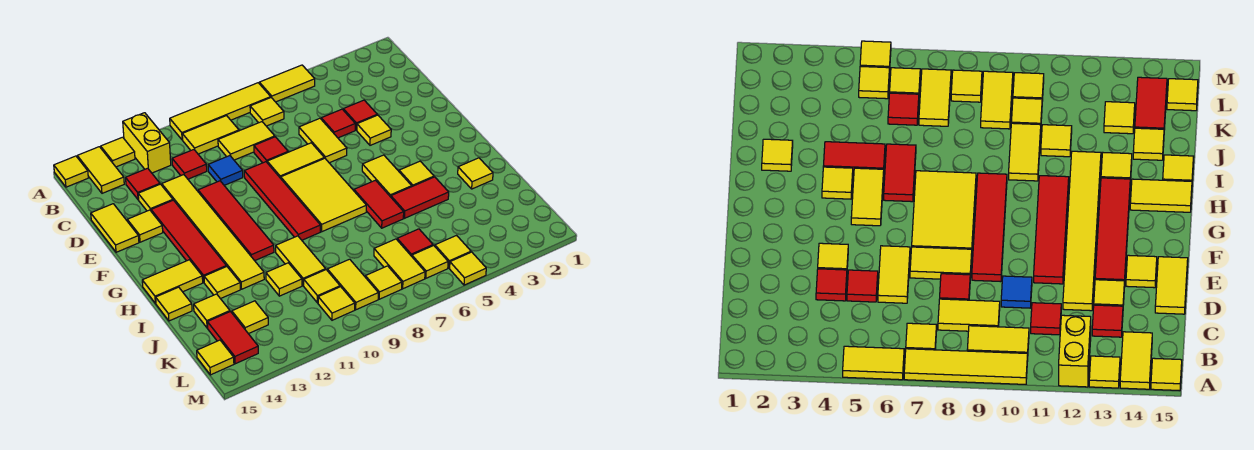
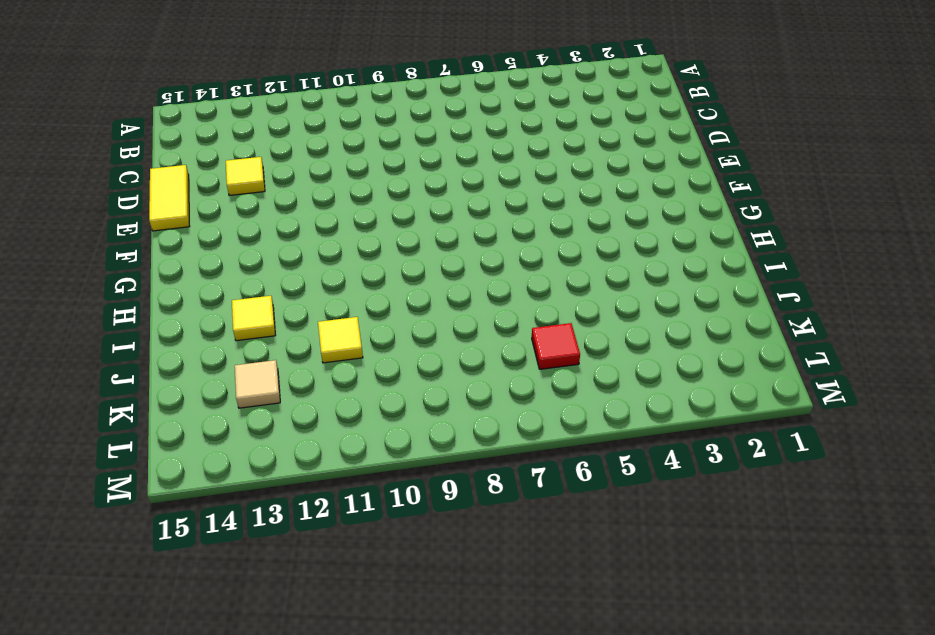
tan tile K13 level 1 -> yellow tile K13 level 1
none -> yellow tile A5:A6 level 1
none -> yellow tile A7:A10 level 1
none -> yellow brick A12:B12 level 1
none -> yellow tile A13 level 1

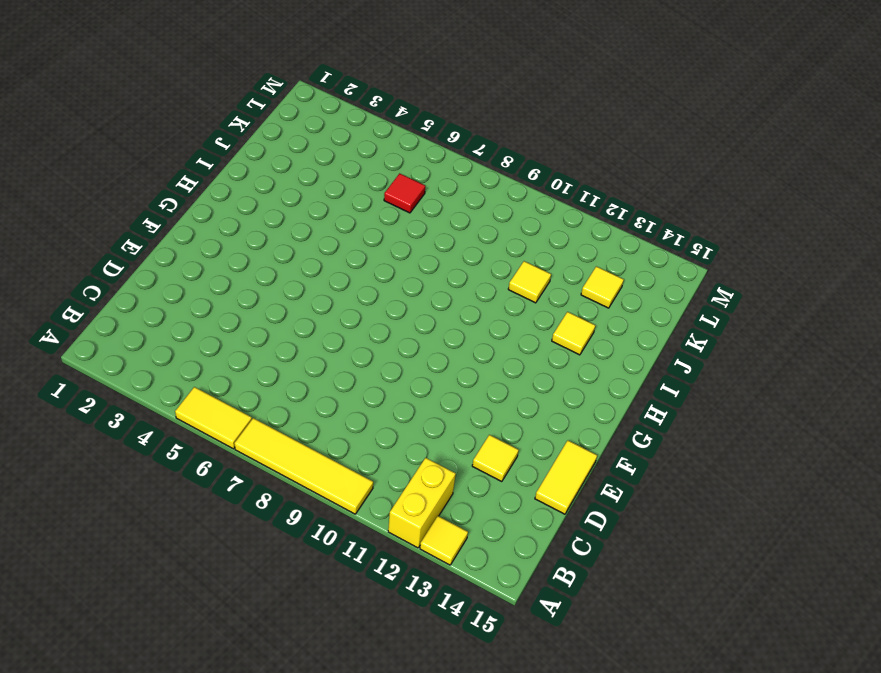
none -> yellow tile A14:B14 level 1
none -> yellow tile A15 level 1
none -> yellow tile B7 level 1
none -> yellow tile B9:B10 level 1

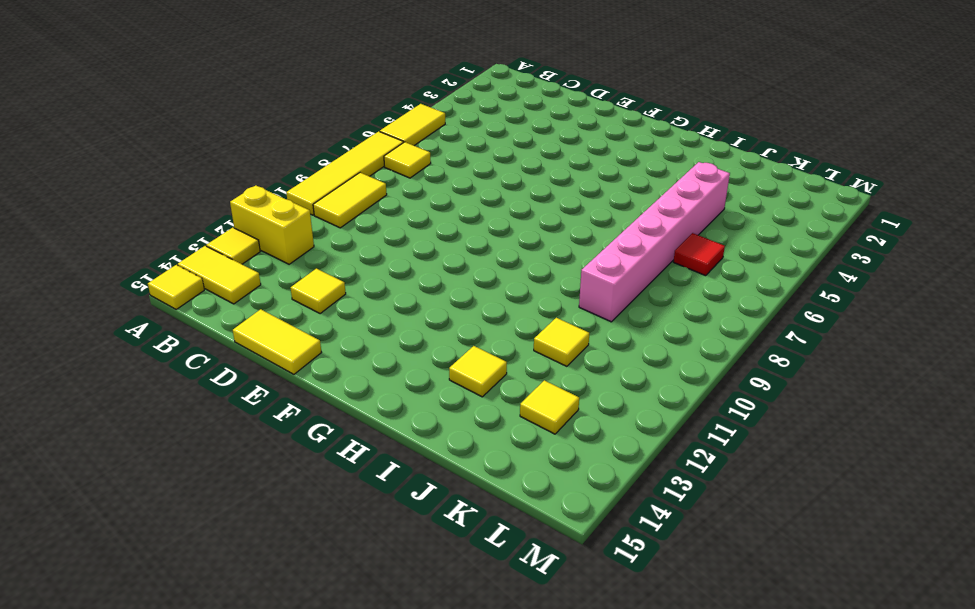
pink brick J4:J9 level 1 -> none
none -> yellow tile C8:C9 level 1
none -> red tile C11 level 1
none -> red tile C13 level 1
none -> red tile D4 level 1

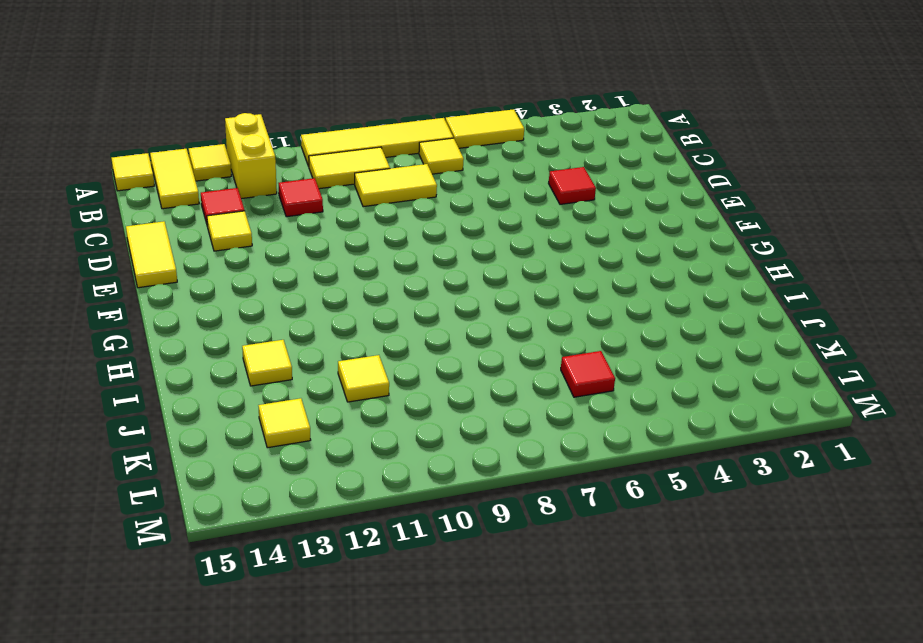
none -> red tile D5 level 1
none -> yellow tile D6:E6 level 1
none -> red tile D8 level 1
none -> blue tile D10 level 1

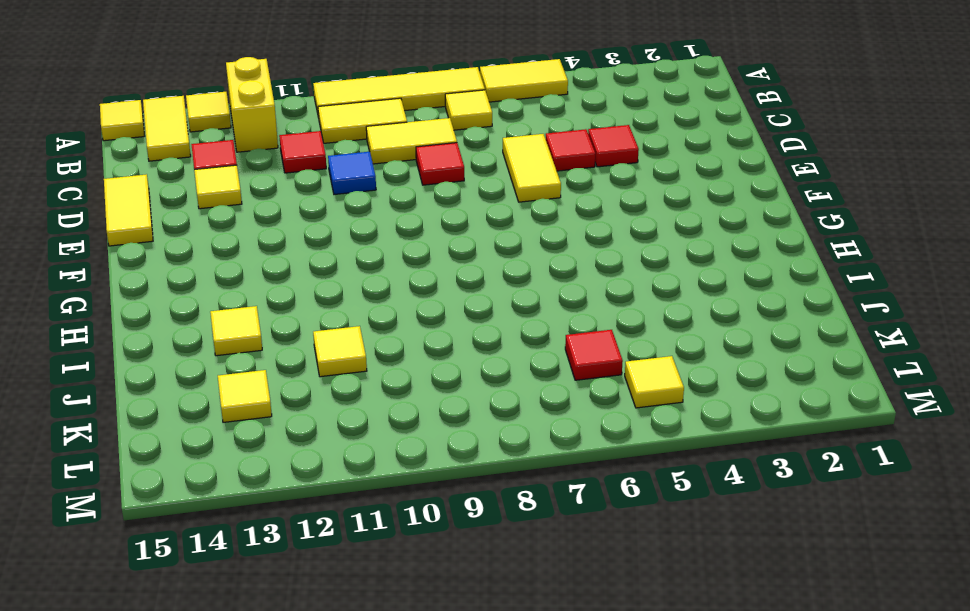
none -> yellow tile D12:I12 level 1
none -> yellow tile E4 level 1
none -> yellow tile E7:E8 level 1
none -> red tile E9:H9 level 1

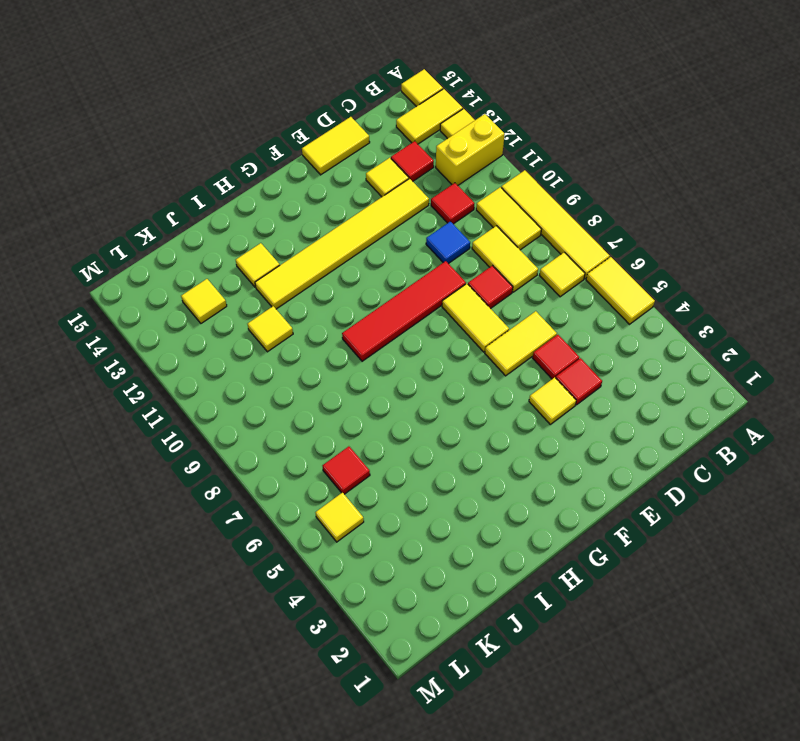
none -> red tile E11:H11 level 1
none -> red tile E13:H13 level 1
none -> yellow tile E14 level 1
none -> yellow tile F7:H8 level 1

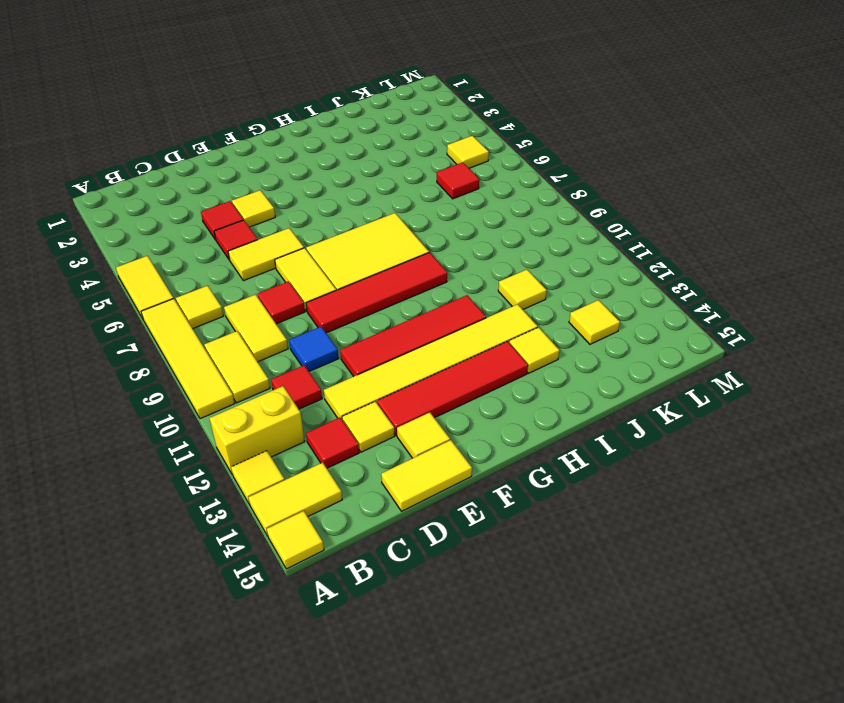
none -> yellow tile G5:H5 level 1
none -> yellow tile H4 level 1
none -> red tile H6:I6 level 1
none -> yellow tile H14:H15 level 1

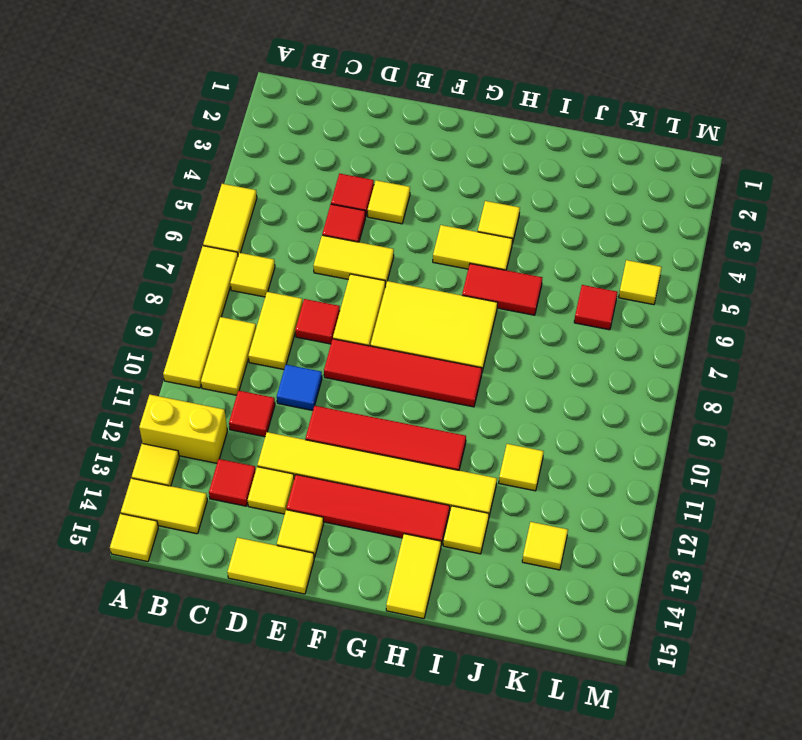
none -> yellow tile I2 level 1
none -> red tile I4:I5 level 1
none -> yellow tile I10:J10 level 1
none -> yellow tile I15 level 1

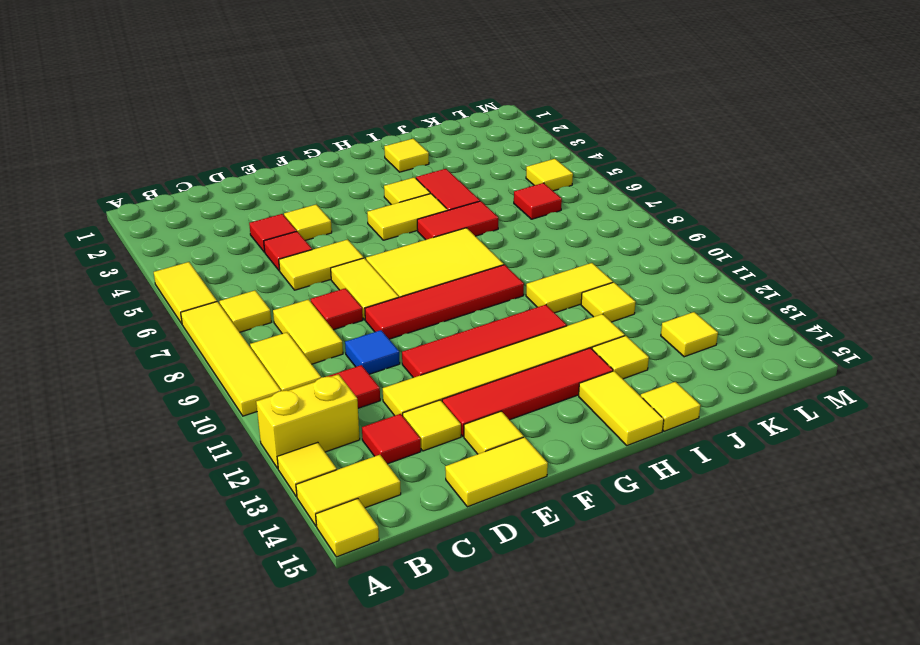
none -> yellow tile J14 level 1
none -> yellow tile K7:L7 level 1
none -> yellow tile K9:L9 level 1
none -> yellow tile K10 level 1

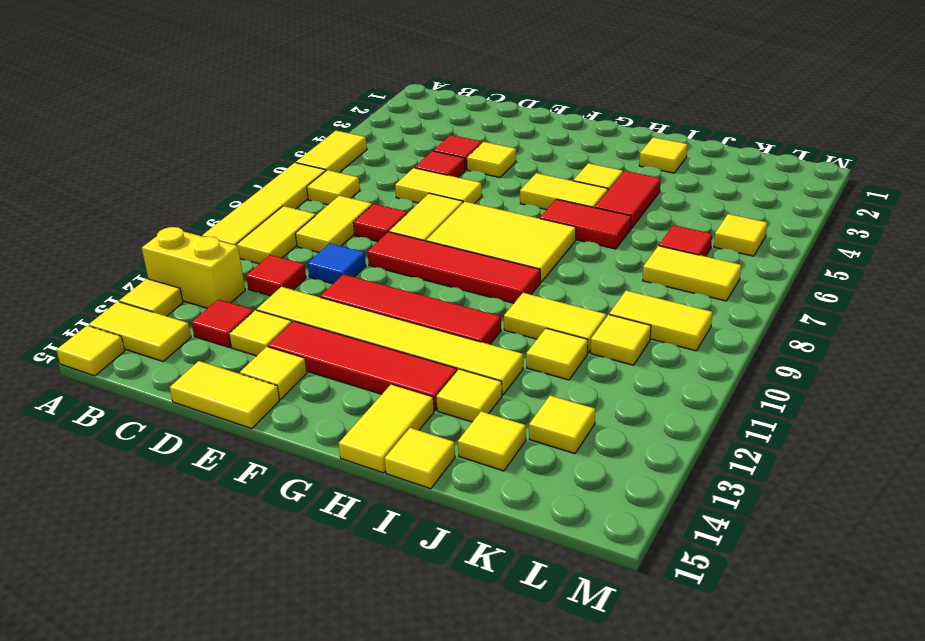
none -> red tile K14:L14 level 1
none -> yellow tile L6 level 1
none -> yellow tile L8 level 1
none -> yellow tile L10 level 1

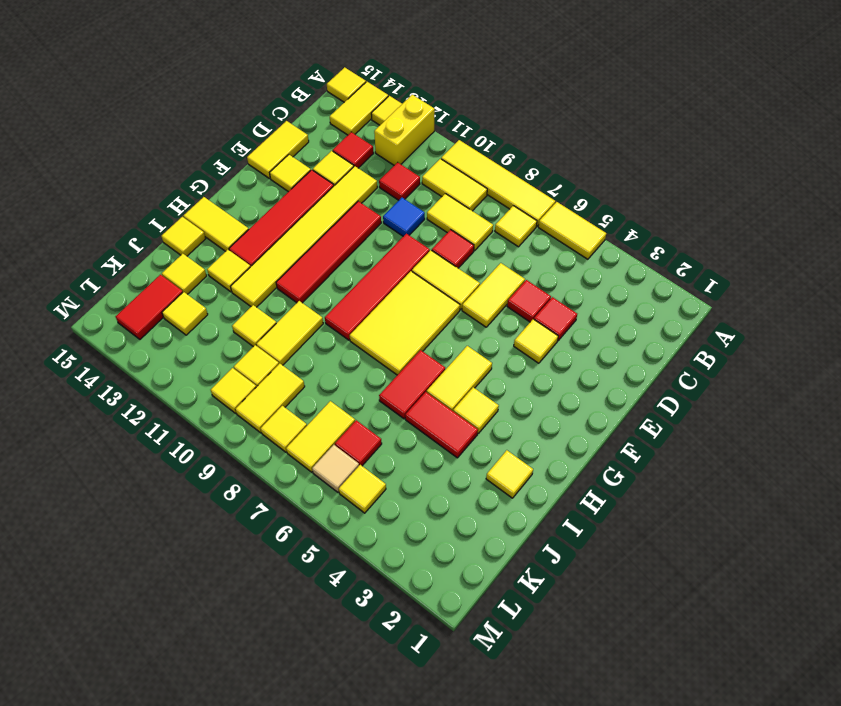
tan tile L6 level 1 -> yellow tile L6 level 1
none -> yellow tile L15 level 1
none -> yellow tile M5 level 1

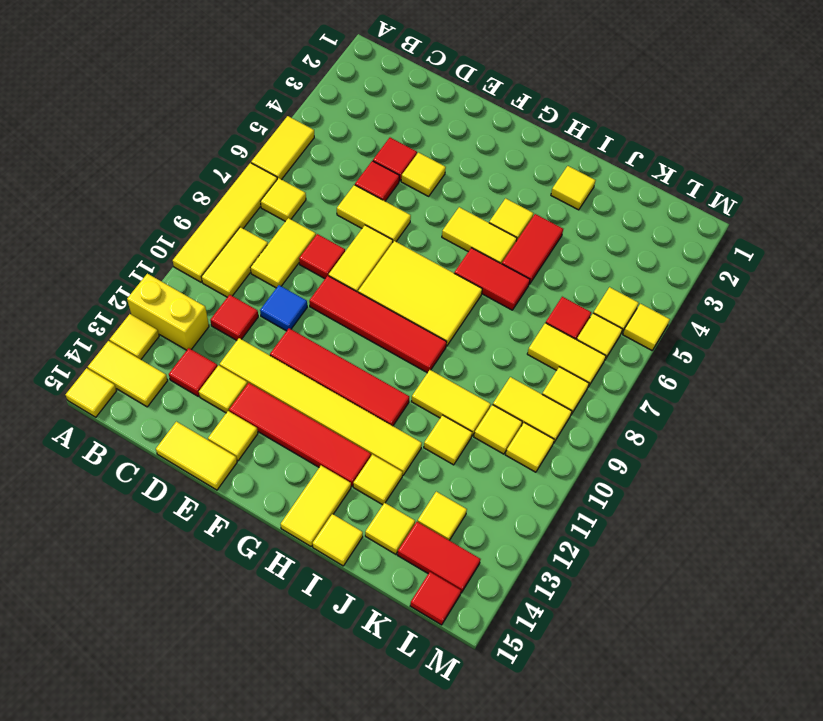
red tile L15 level 1 -> yellow tile L15 level 1

